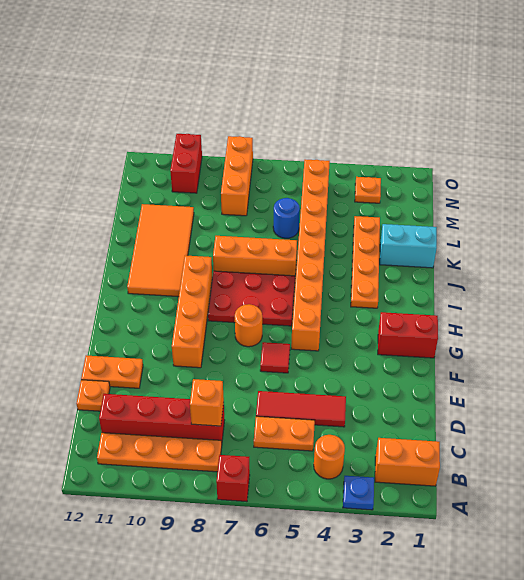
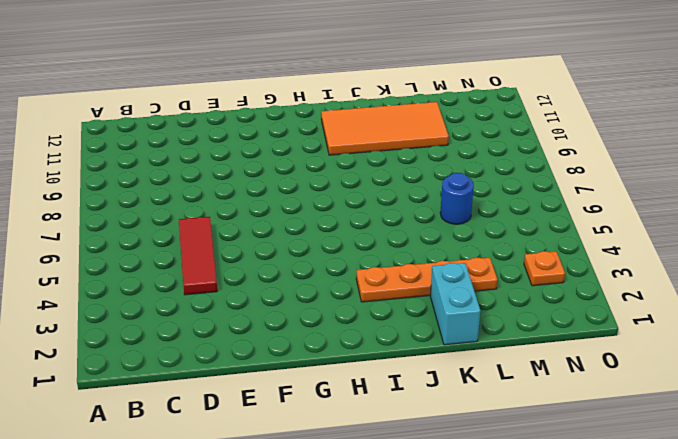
none -> blue plate A3 level 1
none -> red brick A7 level 1
none -> orange brick B1:B2 level 1

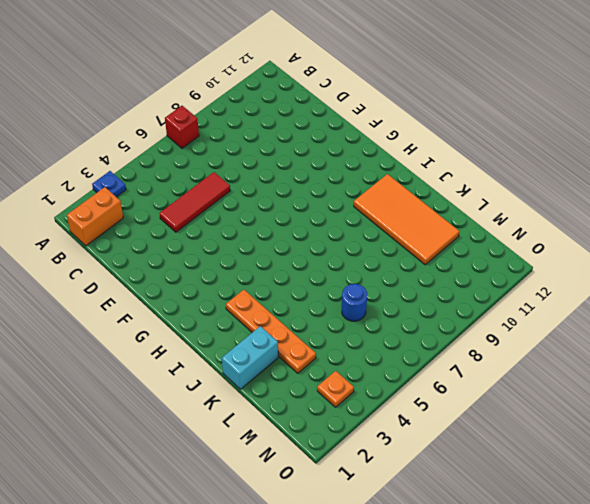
none -> orange round brick B4 level 1
none -> orange plate B8:B11 level 1
none -> orange plate C5:C6 level 1

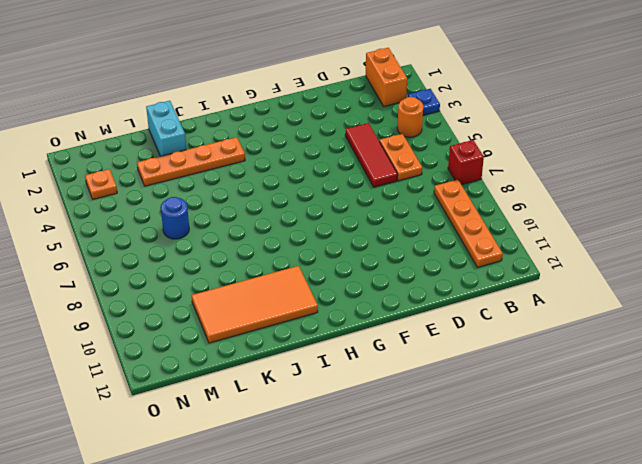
none -> red brick C8:C11 level 1
none -> orange plate D12 level 1
none -> orange plate E11:E12 level 1

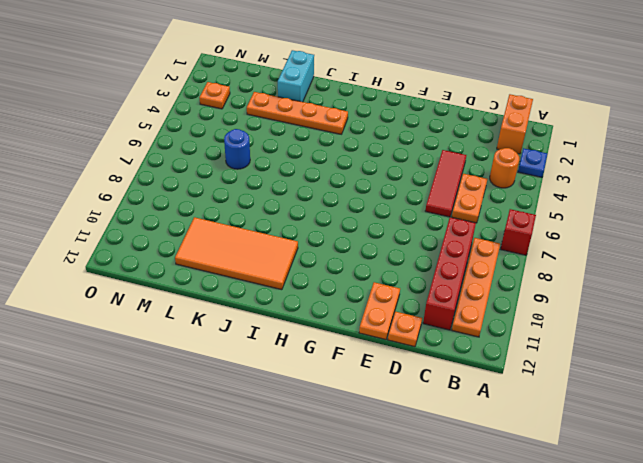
none -> red tile F6 level 1
none -> orange brick F9:I9 level 1
none -> red brick G1:G2 level 1

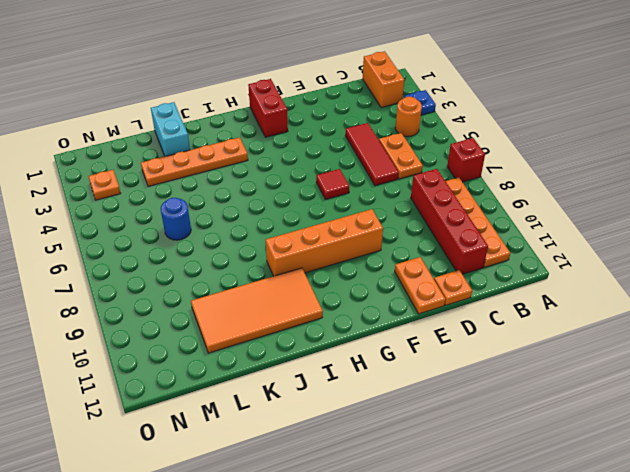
none -> orange brick G5:N5 level 1
none -> orange round brick G7 level 1
none -> red plate H6:I8 level 1

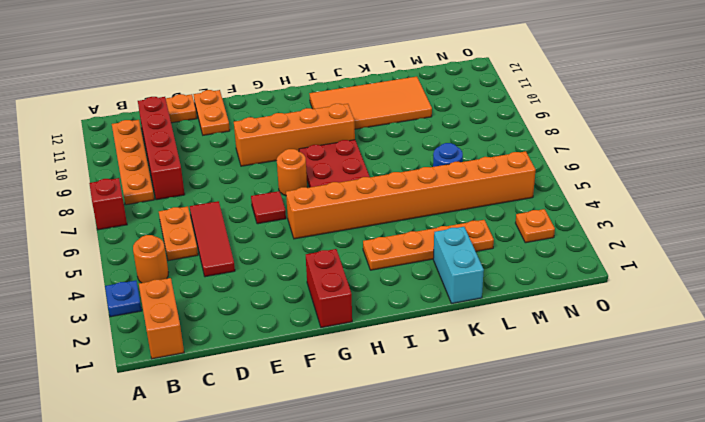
none -> orange brick J6:J8 level 1
none -> orange brick M8:O8 level 1
none -> red brick N10:O10 level 1

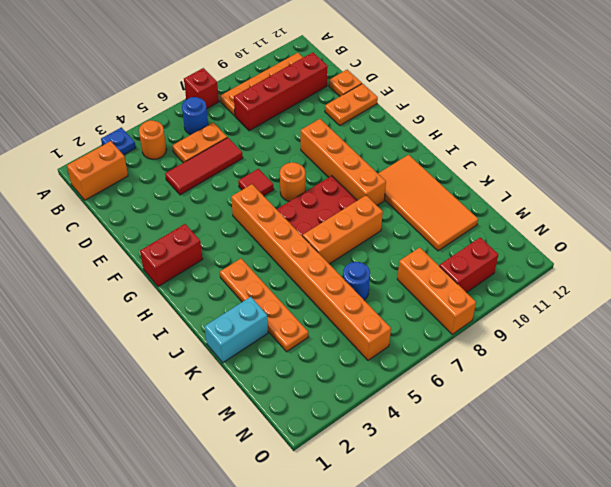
blue round brick B6 level 1 -> none
red brick N9:N10 level 1 -> red brick N10:O10 level 1
none -> orange plate N3 level 1
none -> orange brick C8 level 2

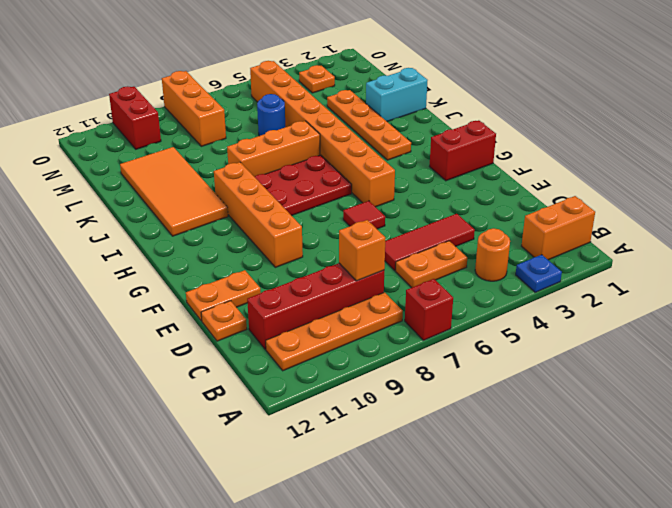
none -> orange round brick G7 level 1

